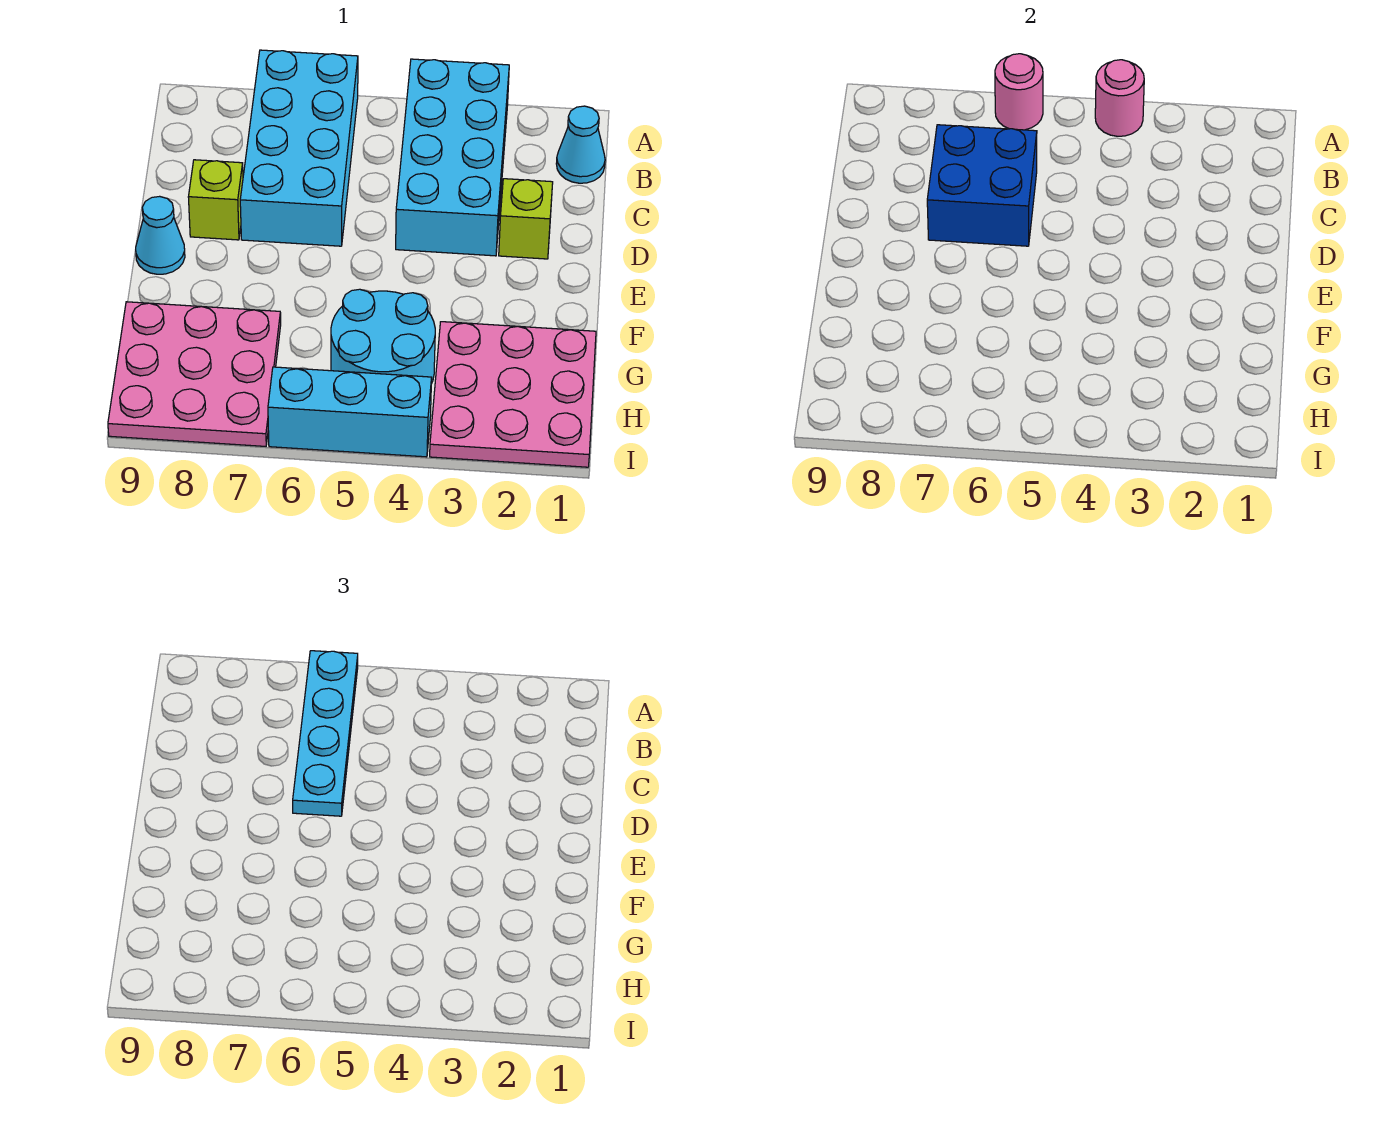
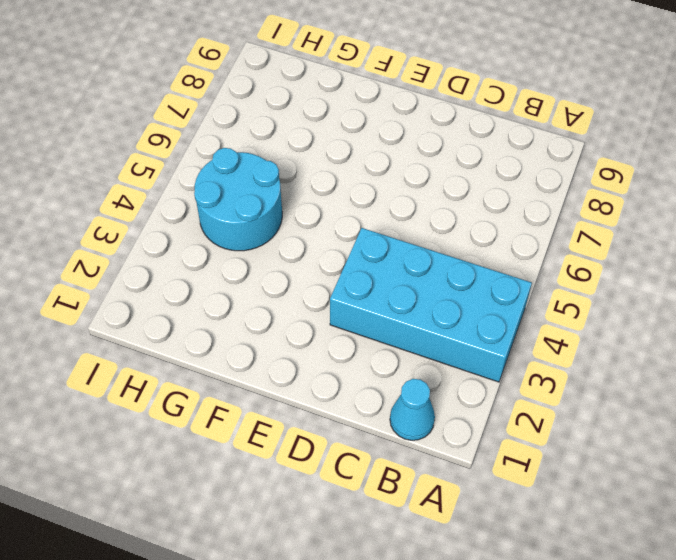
none -> cyan brick A6:D7 level 1
none -> lime brick D2 level 1
none -> lime brick D8 level 1

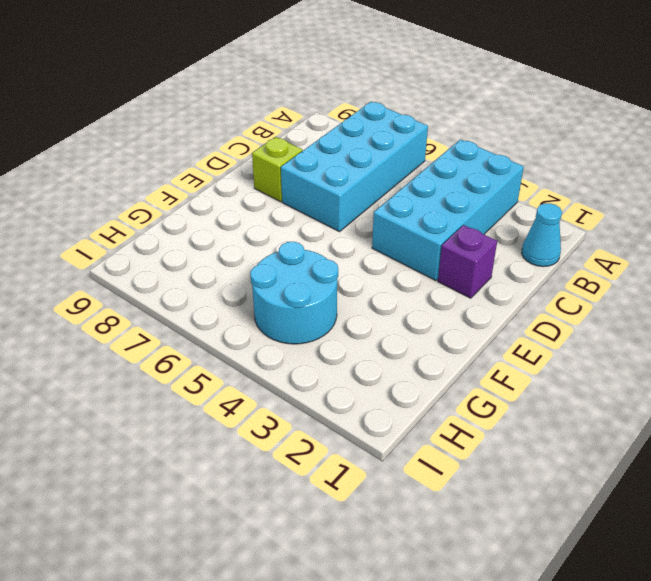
purple brick D2 level 1 -> lime brick D2 level 1
none -> cyan cone E9 level 1
none -> pink plate G1:I3 level 1
none -> pink plate G7:I9 level 1

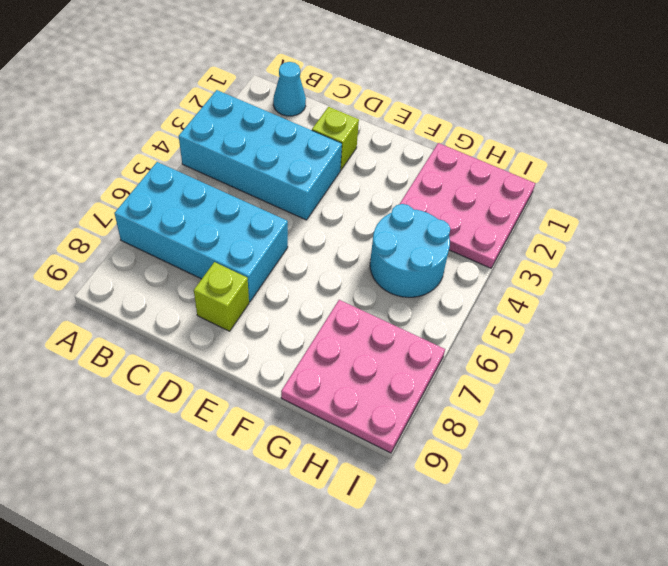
none -> cyan cone E9 level 1
none -> cyan brick I4:I6 level 1
none -> pink round brick A4 level 2

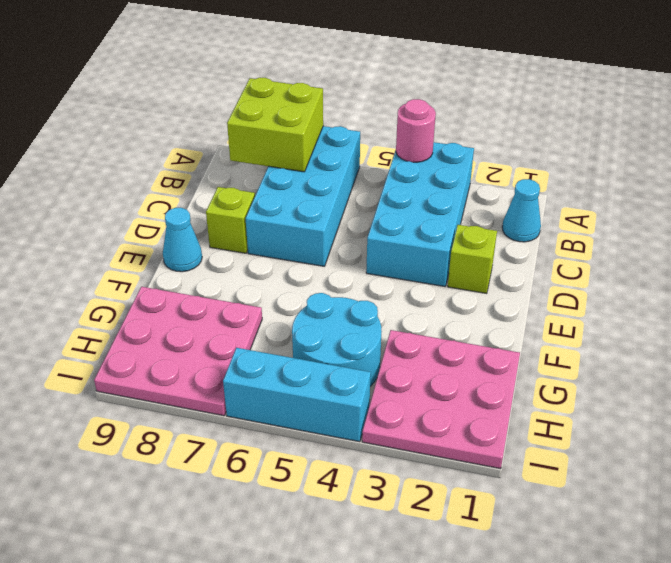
lime brick A7:B8 level 2 -> none
none -> pink round brick A6 level 2
none -> blue brick C6:D7 level 2
none -> cyan plate A6:D6 level 3

